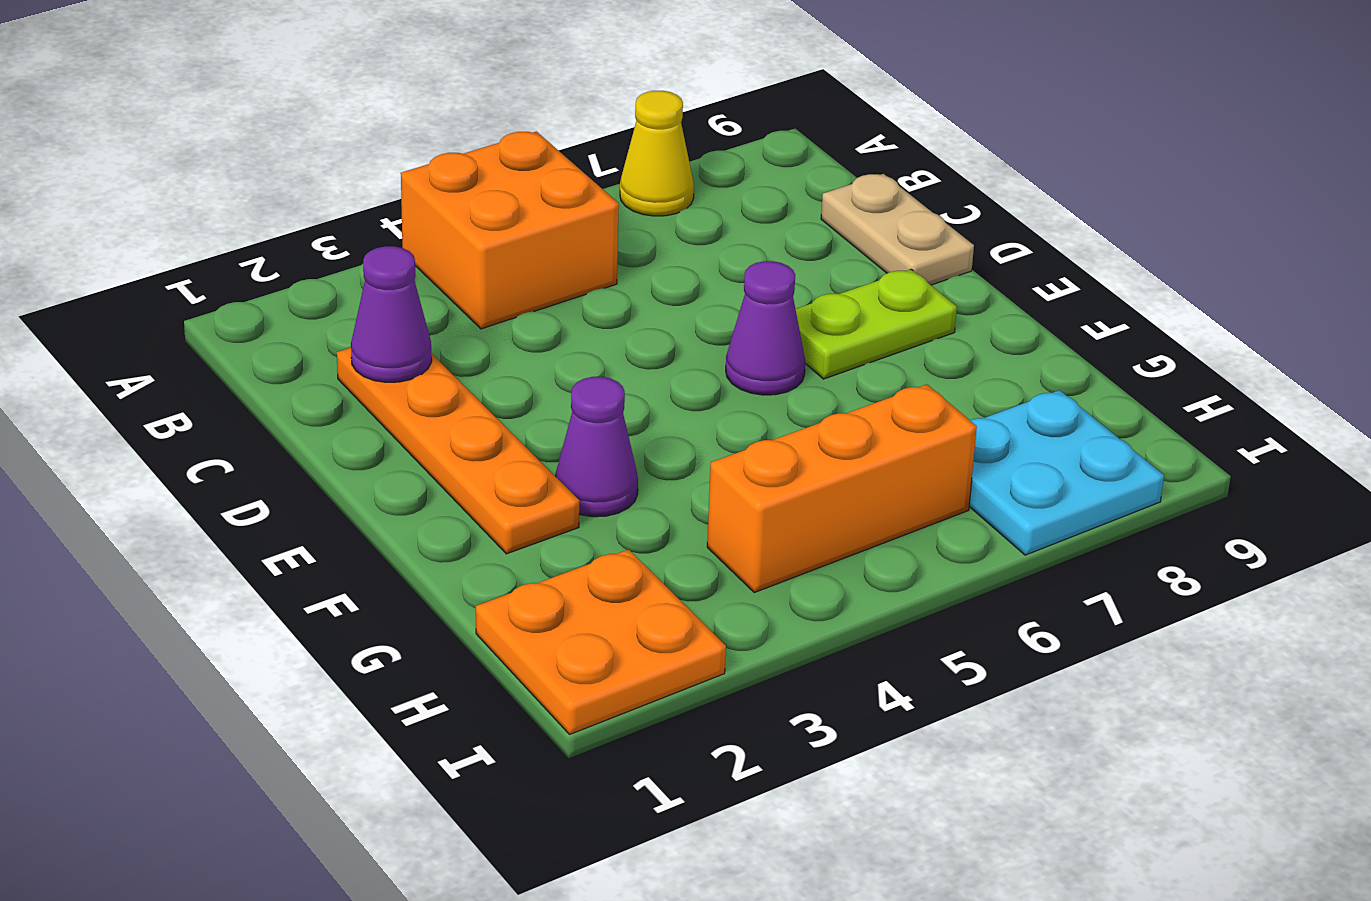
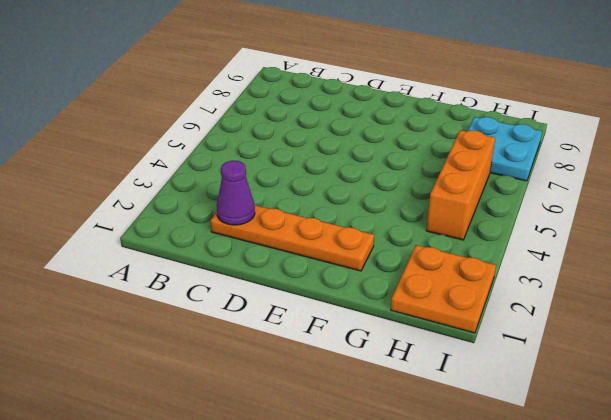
none -> orange brick A4:B5 level 1
none -> yellow cone A7 level 1

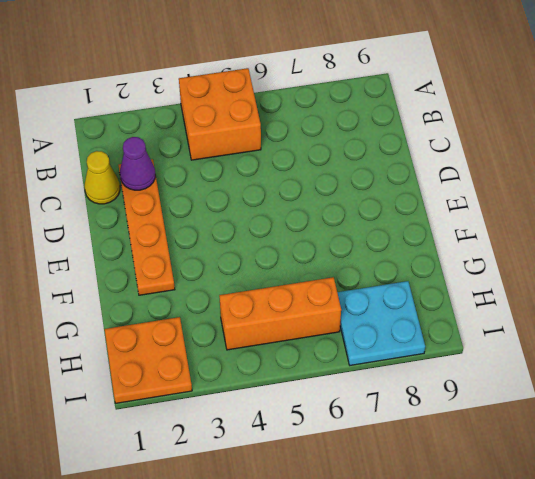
yellow cone C1 level 1 -> yellow cone A7 level 1
none -> tan plate C9:D9 level 1
none -> purple cone E6 level 1

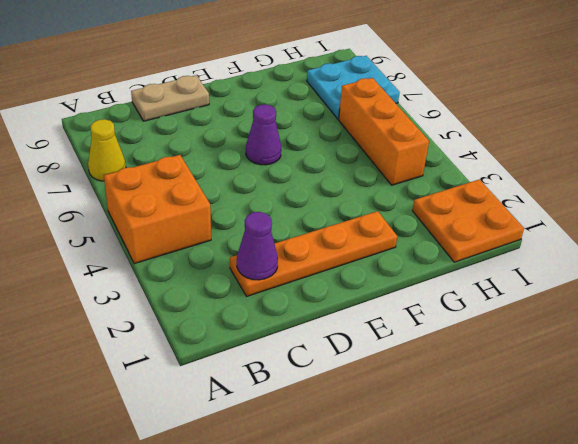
none -> lime plate E7:E8 level 1
none -> purple cone F3 level 1

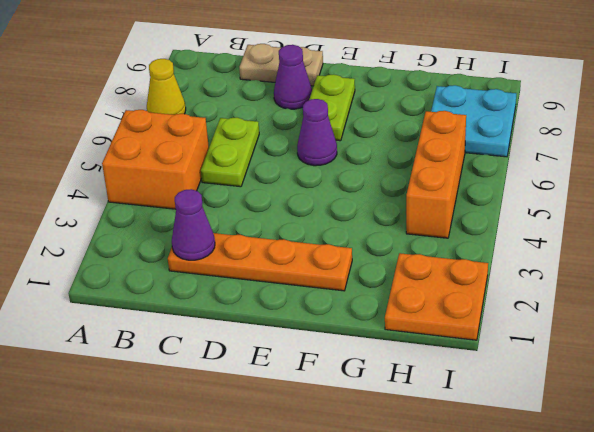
lime plate C5:C6 level 1 -> none
purple cone D8 level 1 -> purple cone F3 level 1

